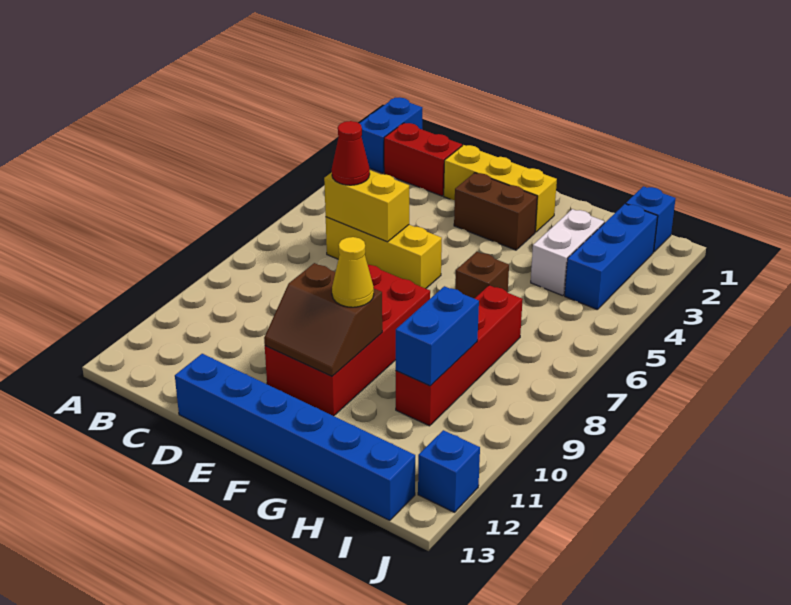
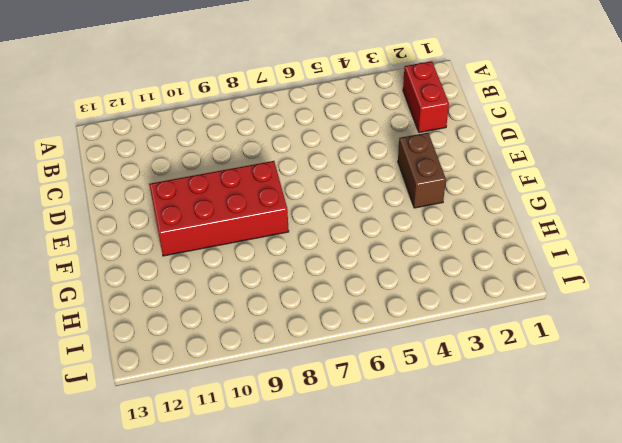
none -> blue brick A1:A2 level 1
none -> yellow brick C6:E6 level 1
none -> yellow brick D2:F2 level 1

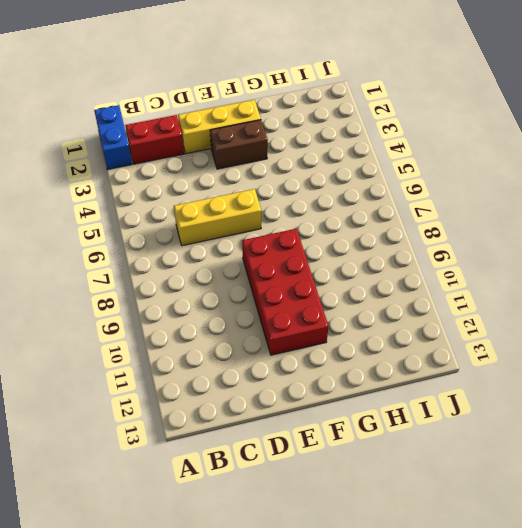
none -> blue brick D13:I13 level 1
none -> brown brick G6 level 1
none -> white brick H3:H4 level 1

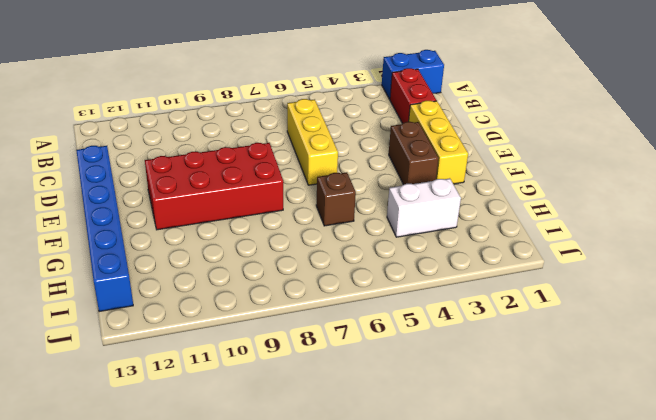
none -> red brick H7:H10 level 1
none -> blue brick I1 level 1
none -> blue brick I2:I4 level 1

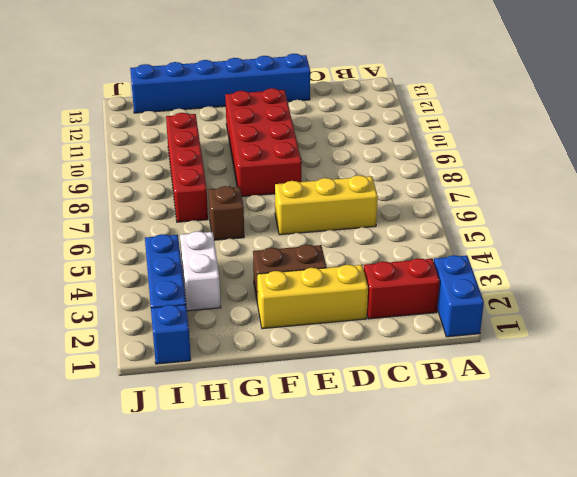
none -> blue brick J12 level 1
none -> yellow brick C6:D6 level 2
none -> brown slope E10:F11 level 2 top 10

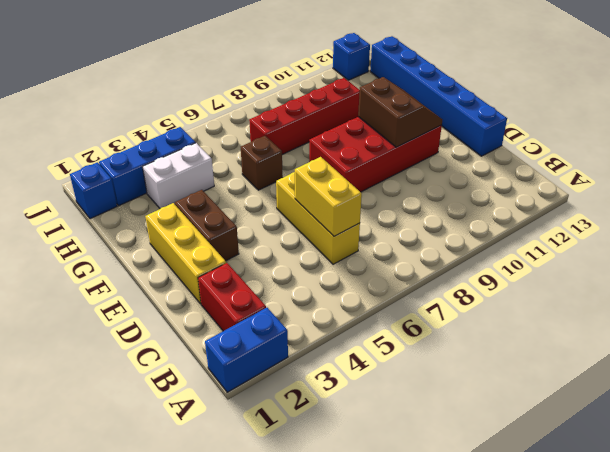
none -> blue brick H9:H10 level 2
none -> red cone C6 level 3
none -> yellow cone F10 level 3

